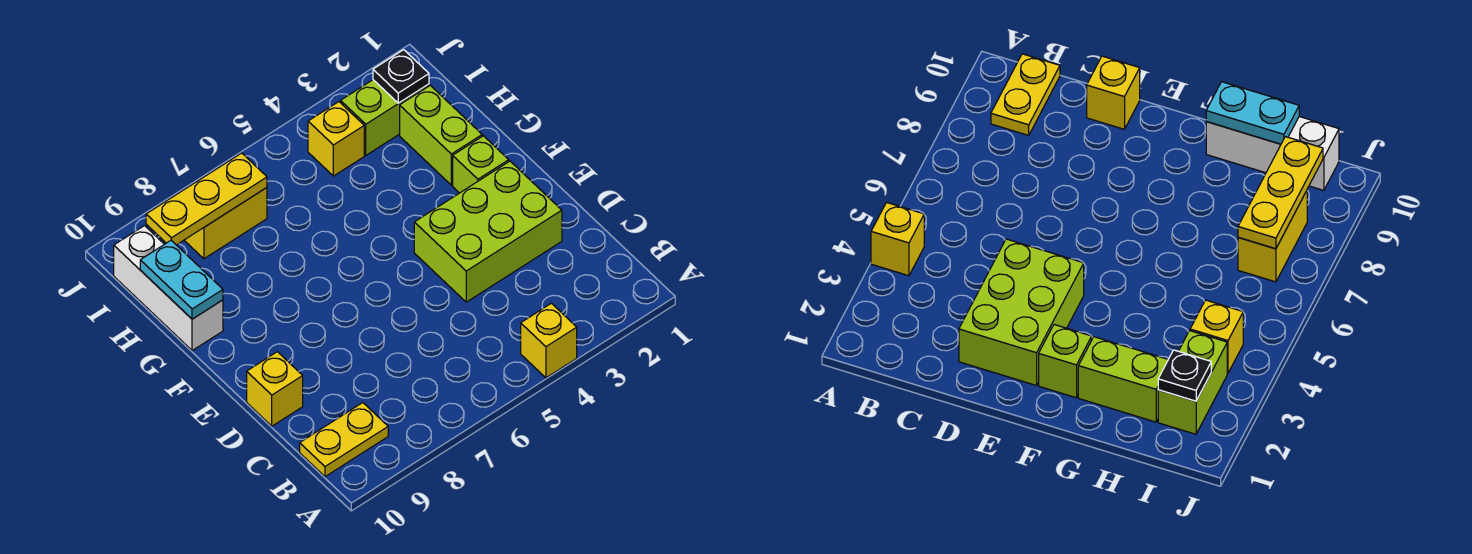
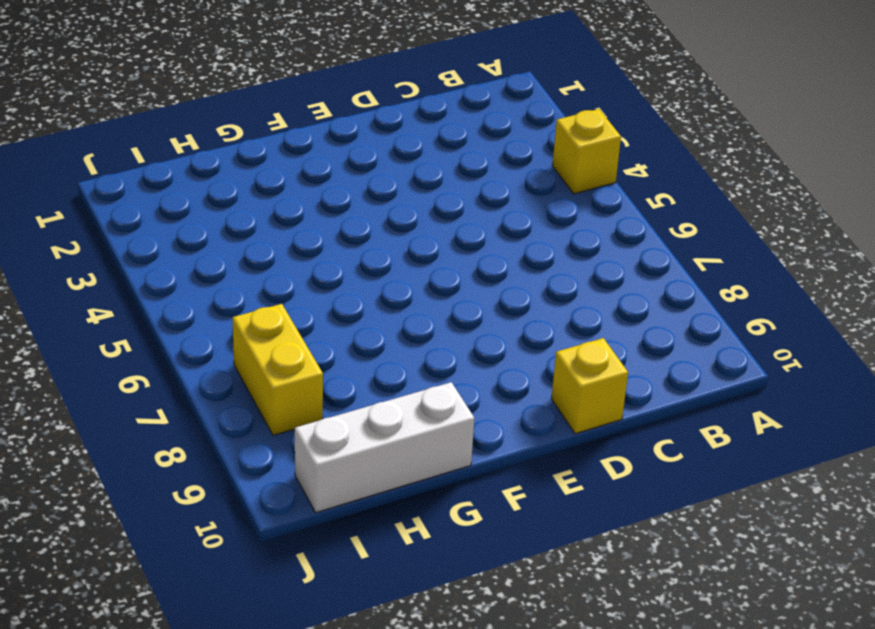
none -> yellow plate B9:B10 level 1
none -> lime brick D2:E4 level 1
none -> lime brick F2 level 1

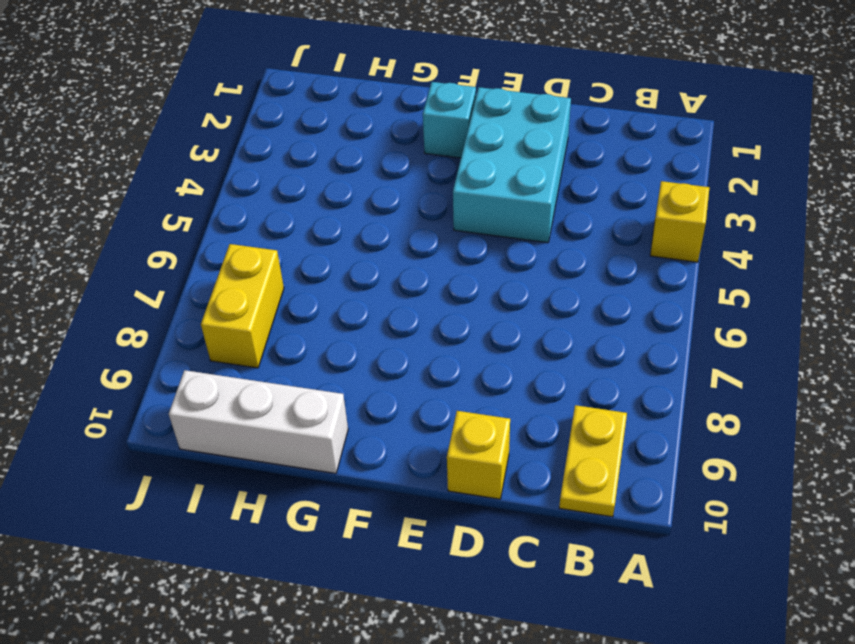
cyan brick D2:E4 level 1 -> lime brick D2:E4 level 1
cyan brick F2 level 1 -> lime brick F2 level 1
none -> lime brick G2:H2 level 1
none -> lime brick I2:I3 level 1
none -> yellow brick I4 level 1

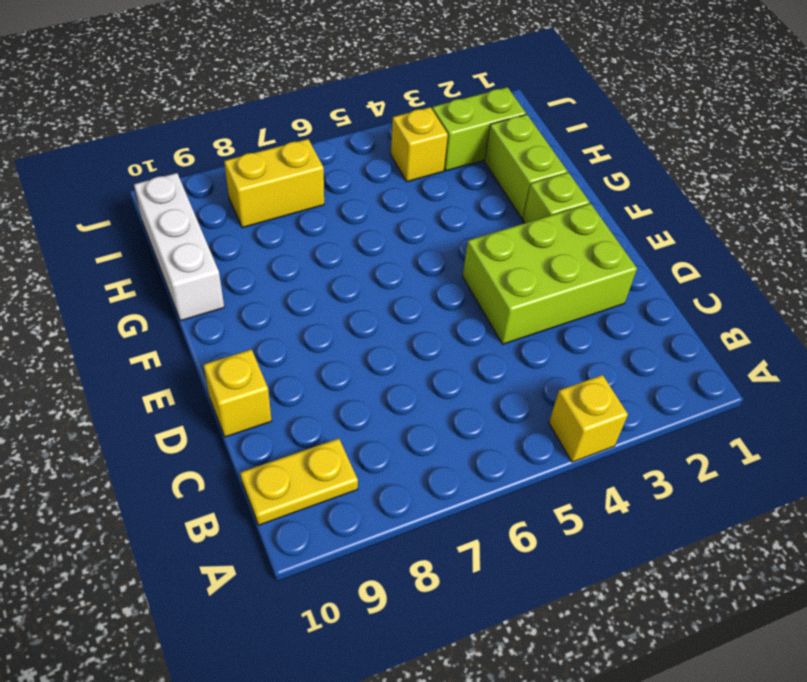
none -> cyan plate G10:H10 level 2
none -> black plate I2 level 2
none -> yellow plate I7:I9 level 2

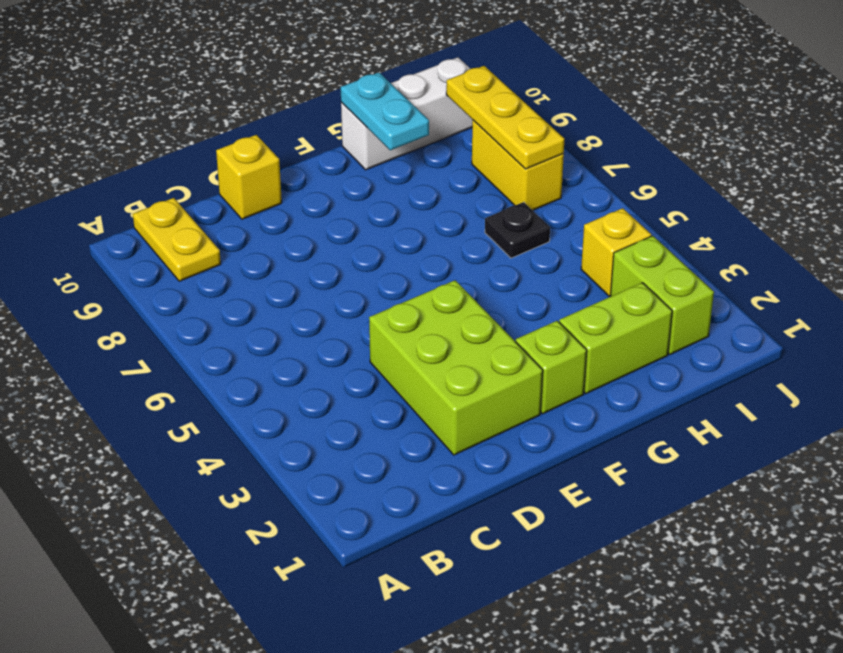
cyan plate G9:G10 level 2 -> cyan plate G10:H10 level 2
black plate H6 level 1 -> black plate I2 level 2
none -> yellow brick A4 level 1

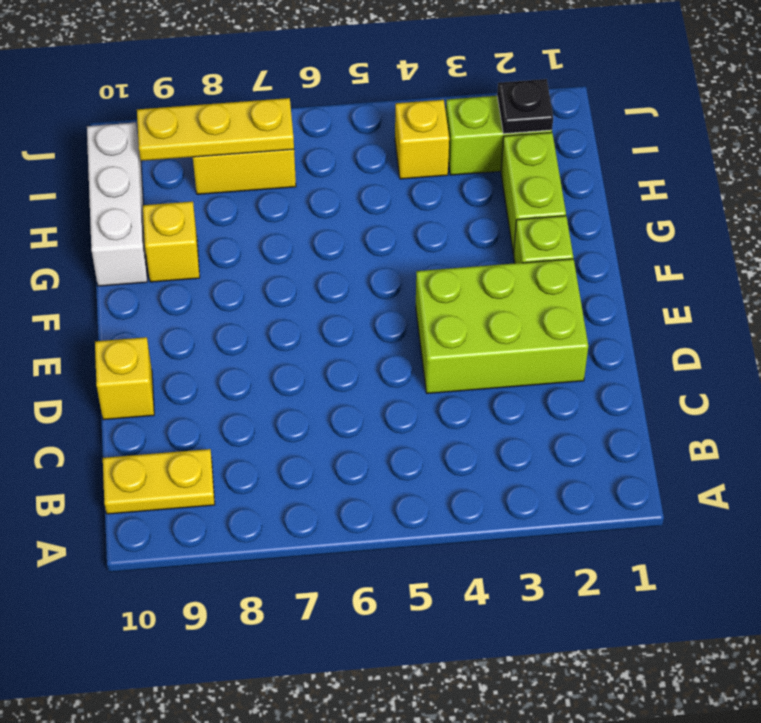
yellow brick G9 level 1 -> yellow brick A4 level 1
none -> cyan plate G10:H10 level 2

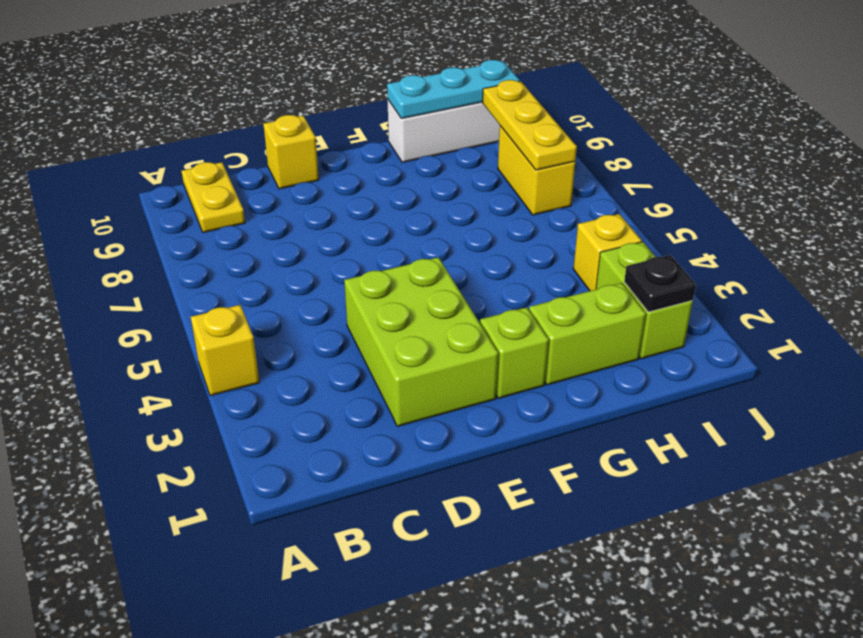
cyan plate G10:I10 level 2 -> cyan plate G10:H10 level 2

